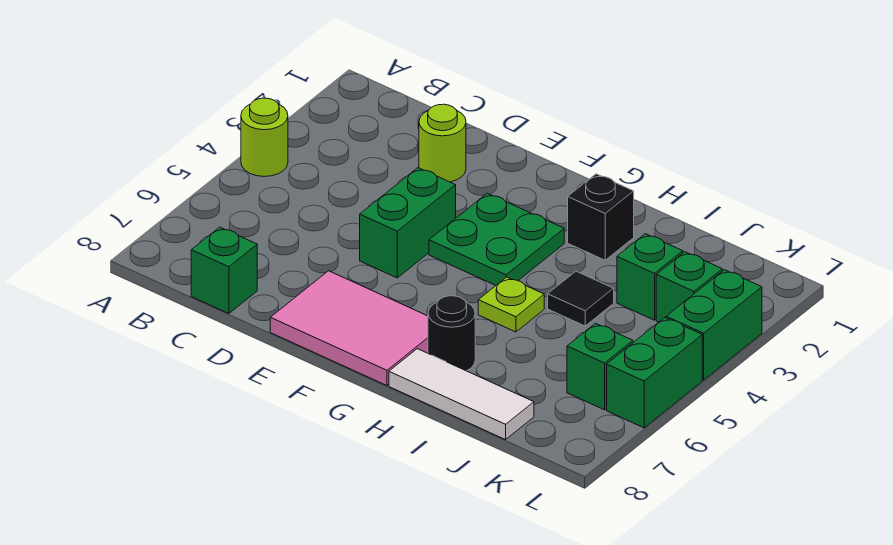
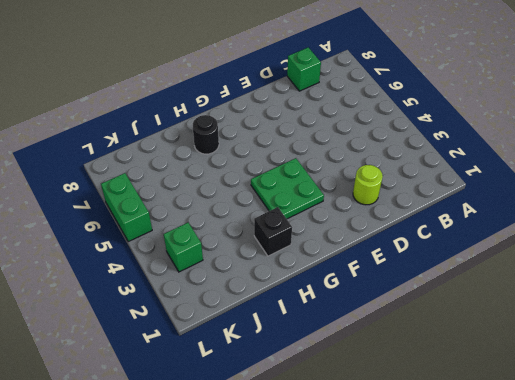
none -> lime round brick A4 level 1
none -> green brick E4:E5 level 1
none -> pink tile E7:G8 level 1

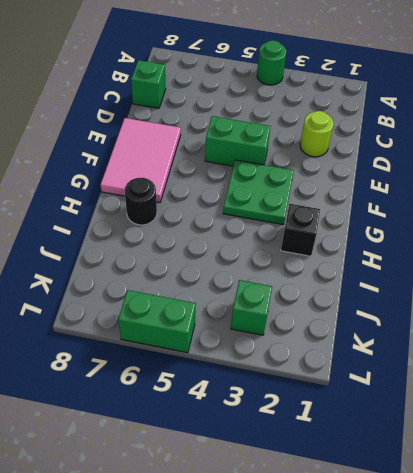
green round brick A4 level 1 -> lime round brick A4 level 1
none -> lime plate H5 level 1
none -> white tile H8:J8 level 1
none -> black tile I4 level 1

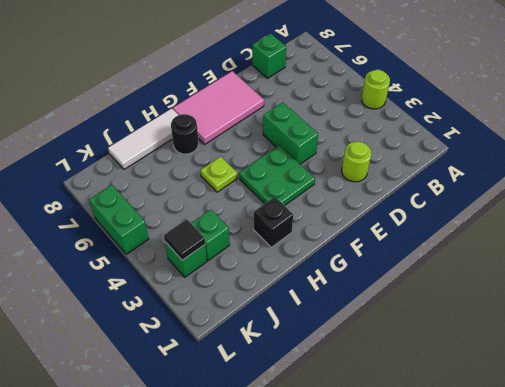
black tile K3 level 2 -> black tile I4 level 1
none -> green brick K6 level 1
none -> green brick L3:L4 level 1

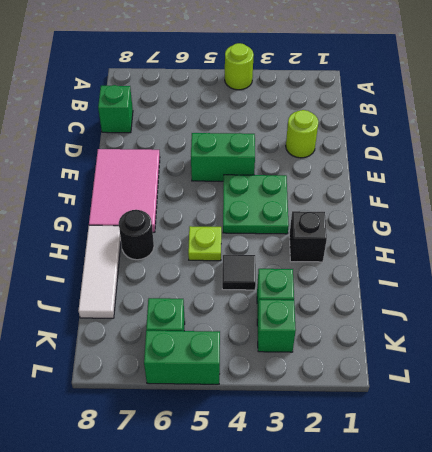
none -> green brick L3:L4 level 1

